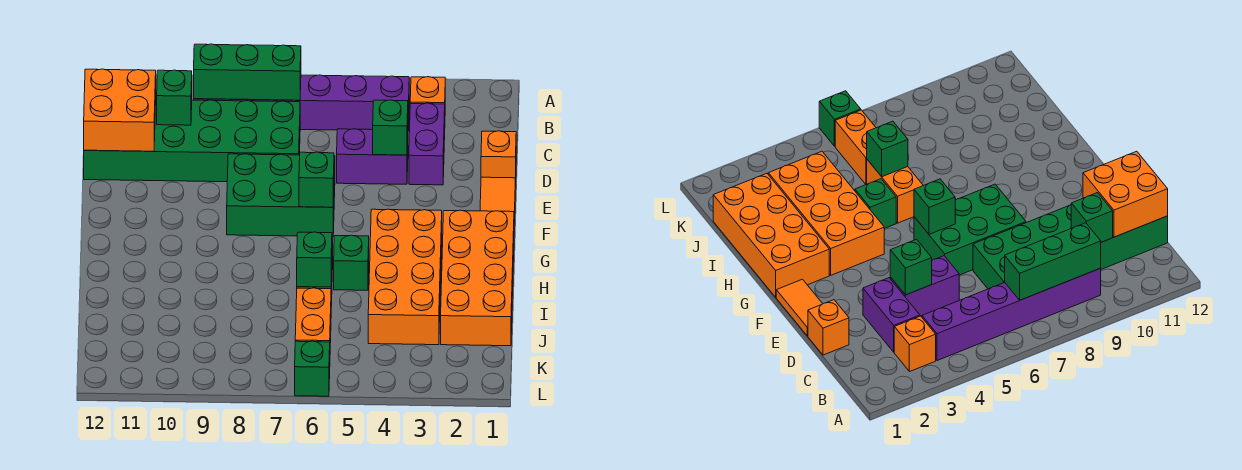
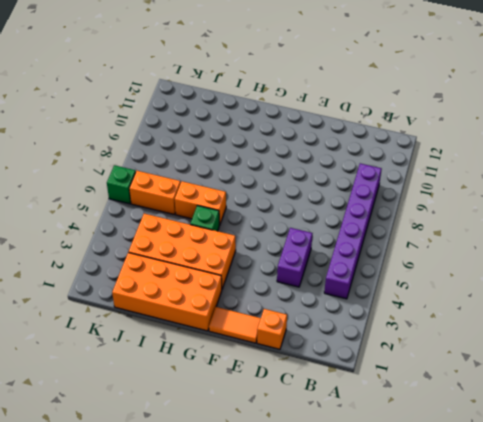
none -> orange brick B3 level 1
none -> purple brick C3:D3 level 1
none -> green brick C7:D12 level 1

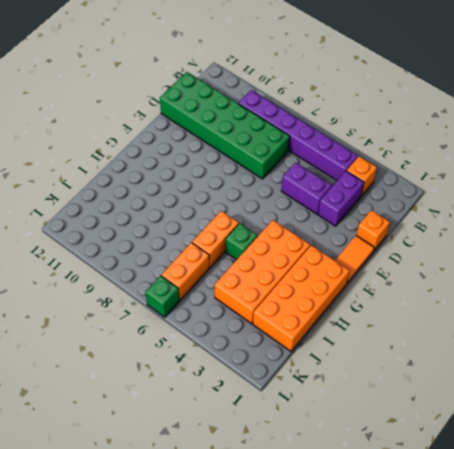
none -> green brick E6:F8 level 1
none -> green brick B7:B9 level 2
none -> green brick C10 level 2

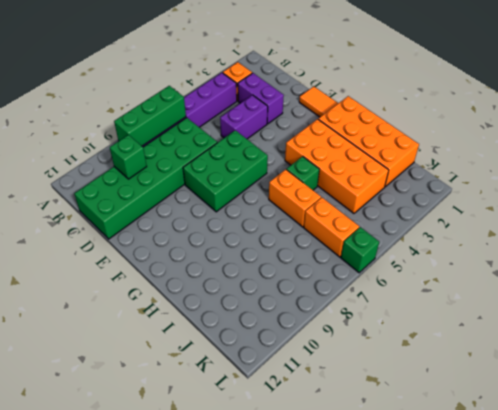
none -> orange brick D1 level 1
none -> orange brick C11:D12 level 2
none -> green brick D4 level 2

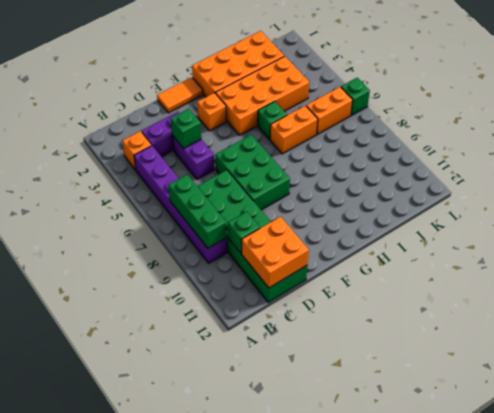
orange brick F3 level 1 -> orange brick D1 level 1
none -> green brick F6 level 2
none -> green brick I6 level 2

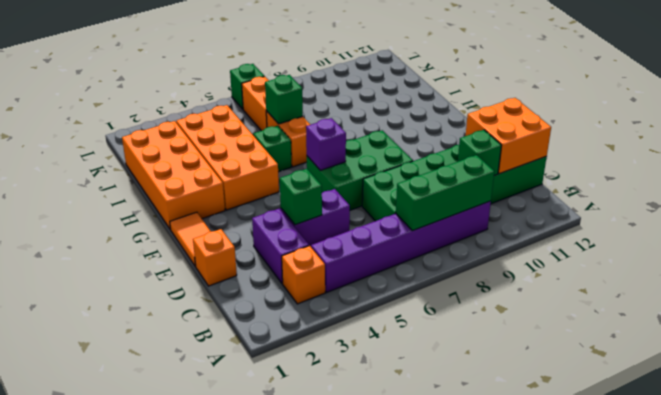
purple brick F6 level 2 -> green brick F6 level 2

